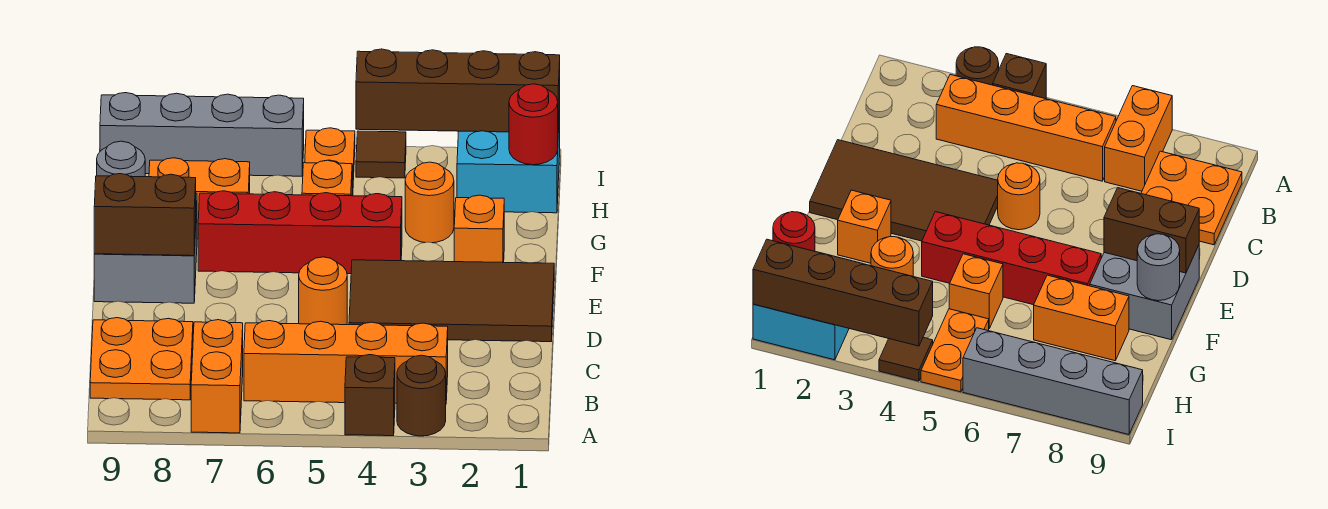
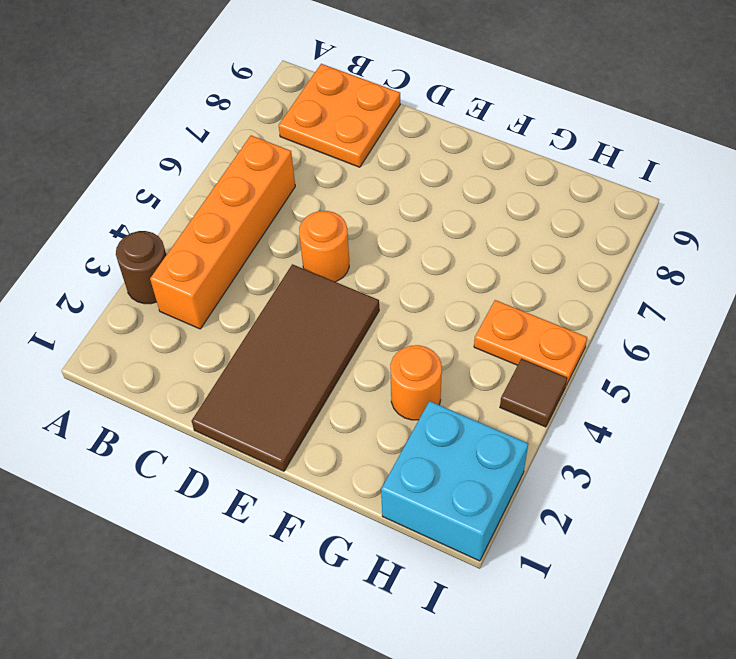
none -> brown brick A4 level 1
none -> orange brick A7:B7 level 1
none -> grey brick E8:F9 level 1

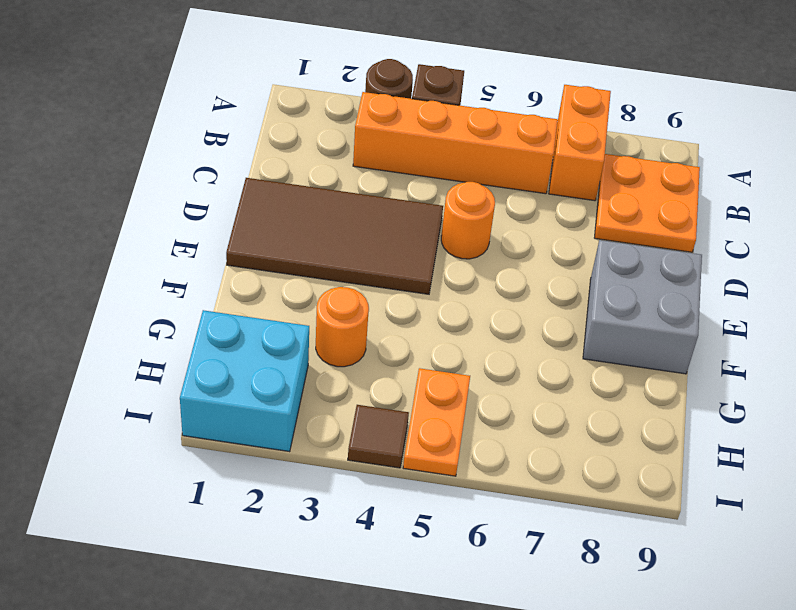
none -> orange brick F2 level 1
none -> red brick F4:F7 level 1
none -> orange brick G5 level 1

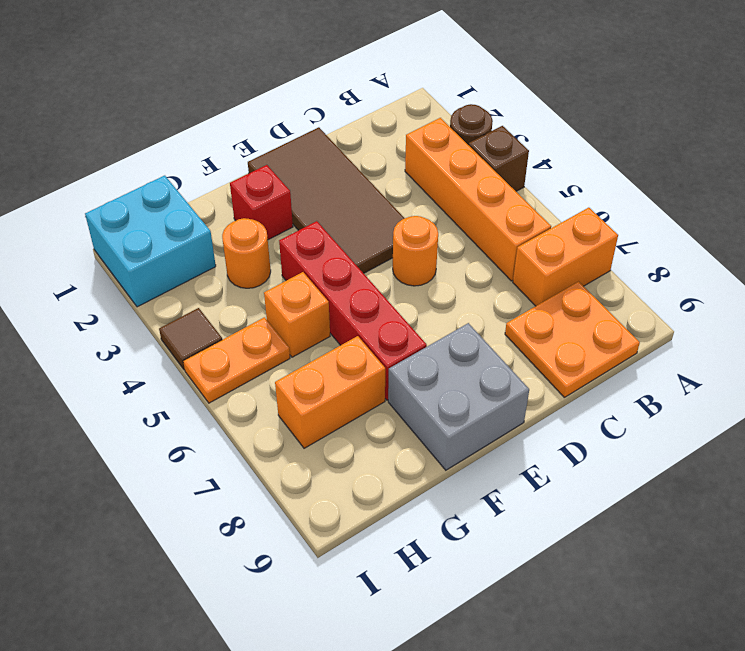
red brick F2 level 1 -> orange brick F2 level 1
orange brick G7:H7 level 1 -> orange brick G7:G8 level 1
none -> grey brick I6:I9 level 1
none -> brown brick E8:E9 level 2
none -> grey round brick F9 level 2

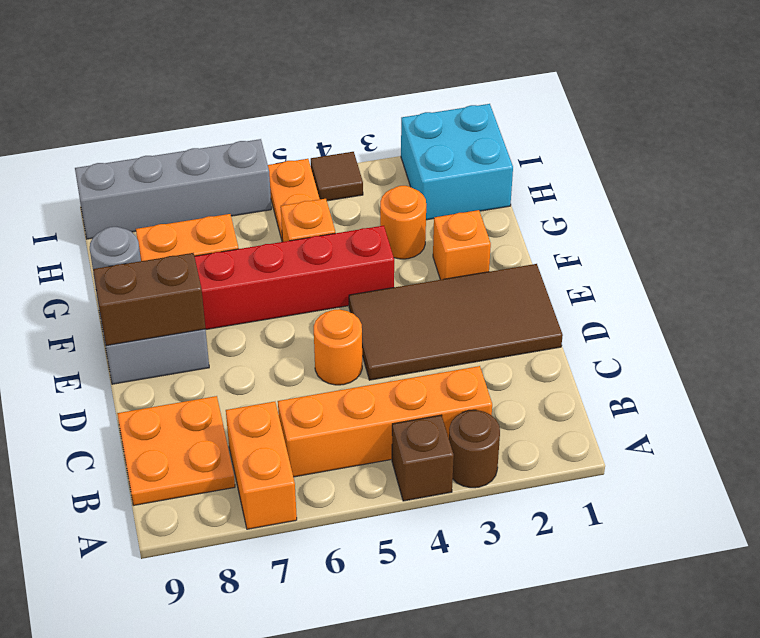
none -> red round brick H1 level 2
none -> brown brick I1:I4 level 2

